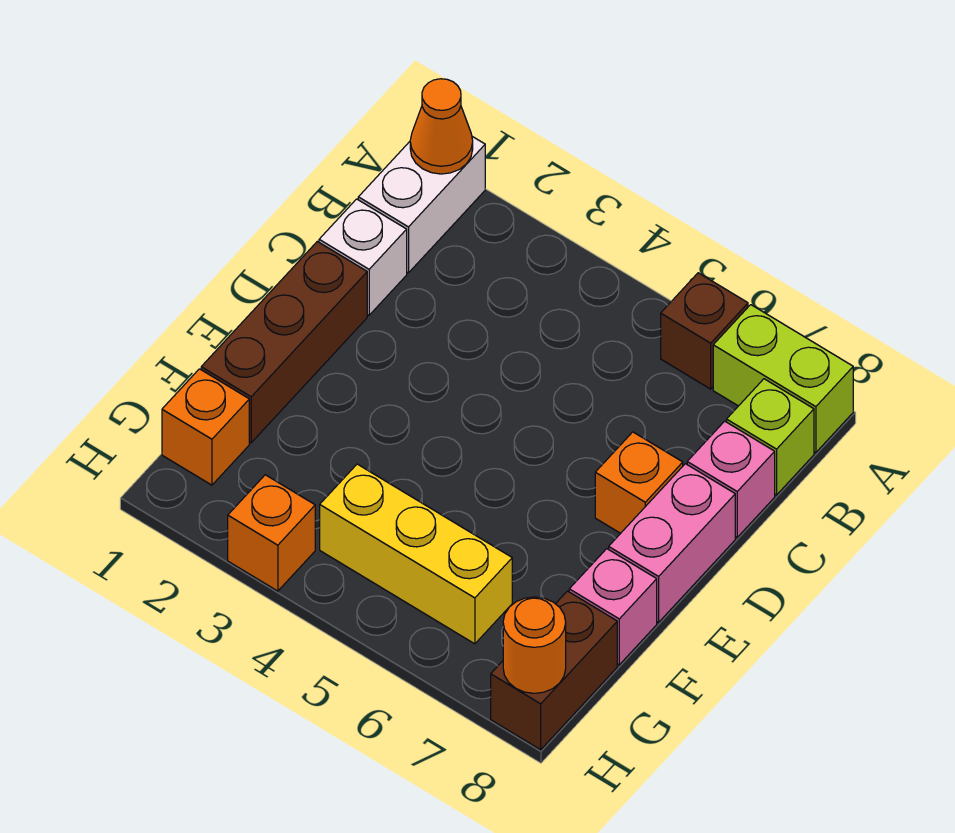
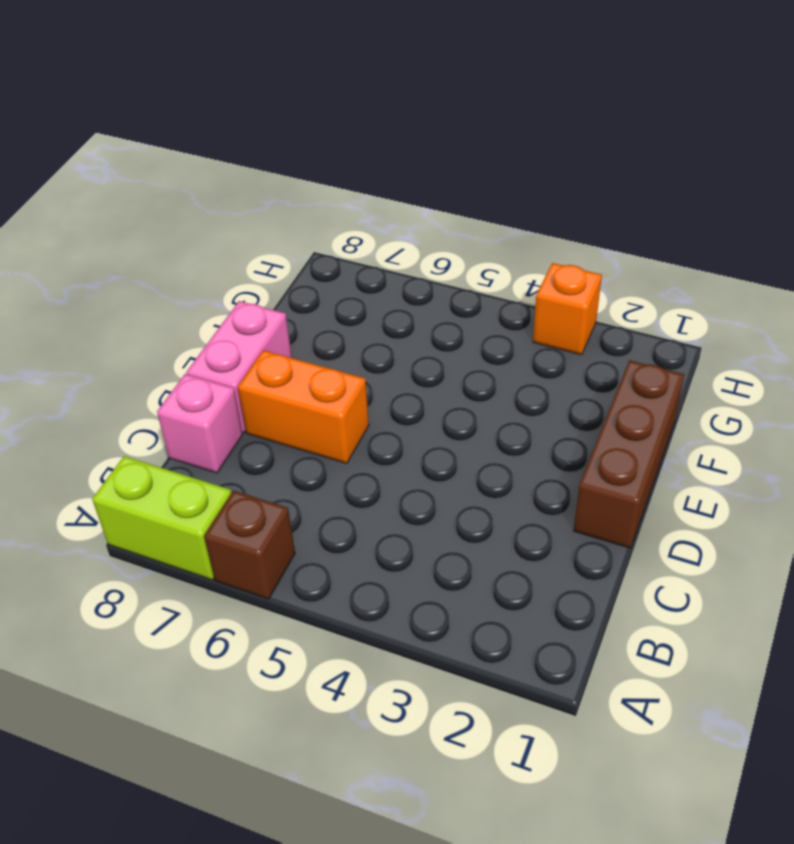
orange brick D6:D7 level 1 -> orange brick D7 level 1
none -> white brick A1:B1 level 1
none -> lime brick B8 level 1
none -> white brick C1 level 1

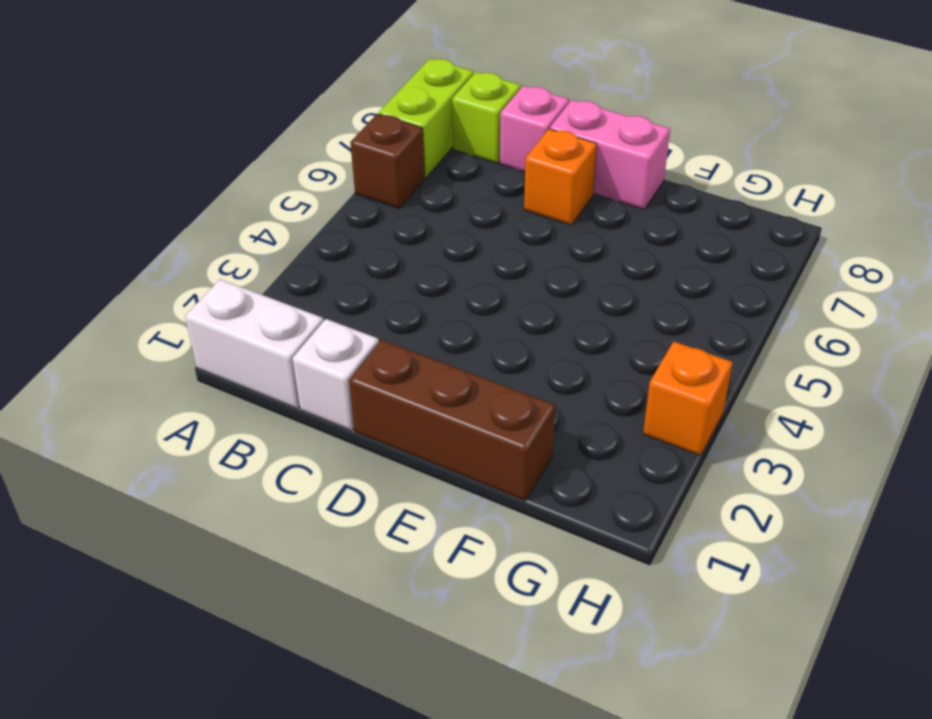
none -> pink brick F8 level 1
none -> orange brick G1 level 1
none -> yellow brick G4:G6 level 1

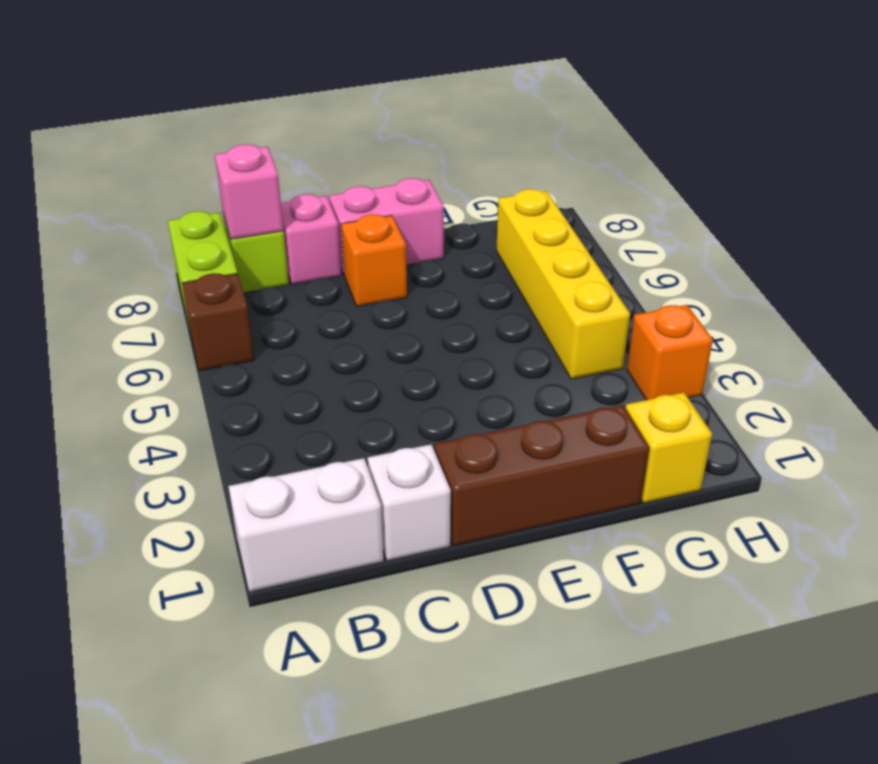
pink brick B8 level 2 -> pink brick F8 level 1
yellow brick G1 level 1 -> orange brick G1 level 1
yellow brick G4:G7 level 1 -> yellow brick G4:G6 level 1
none -> brown brick G8:H8 level 1
none -> orange cone A1 level 2
none -> orange round brick H8 level 2

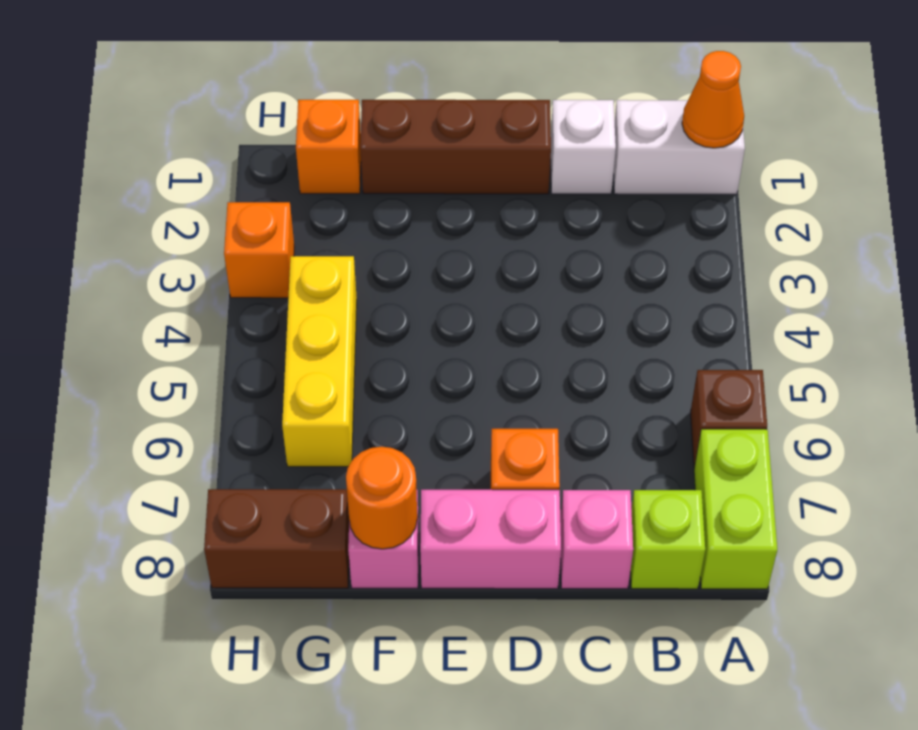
orange round brick F8 level 2 -> orange round brick H8 level 2

